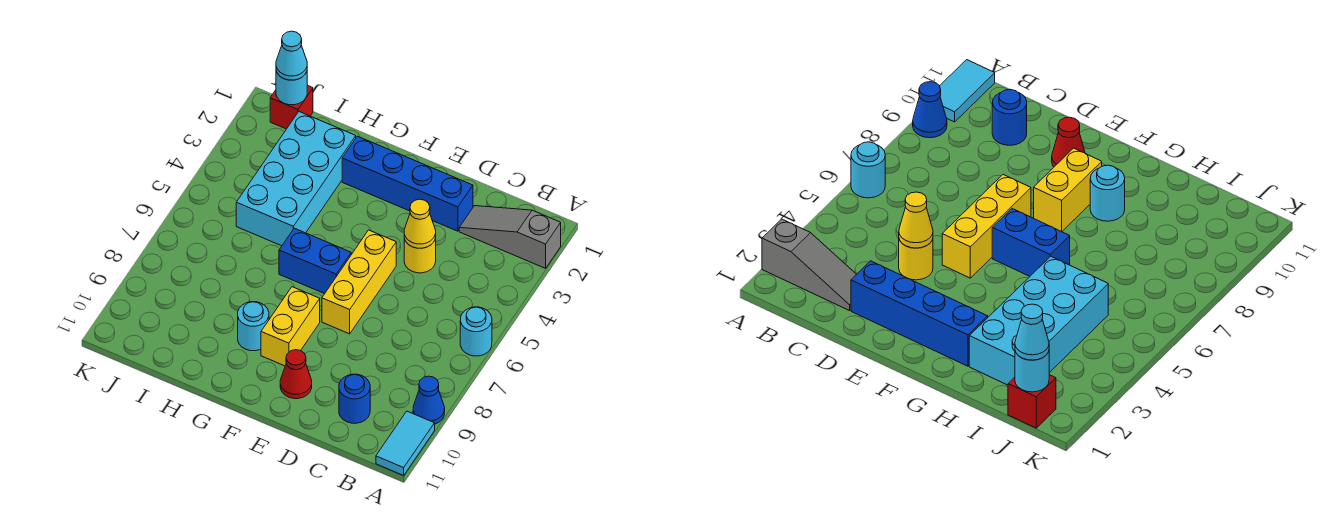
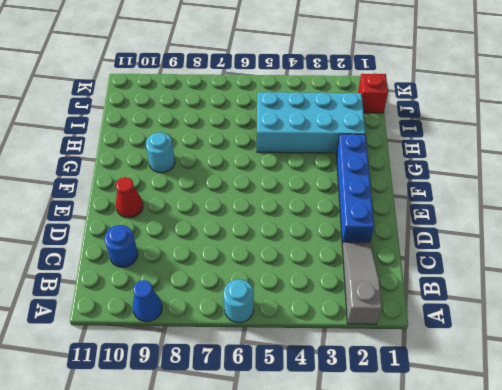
none -> cyan tile A10:A11 level 1
none -> yellow round brick D4 level 1
none -> yellow brick E5:E7 level 1

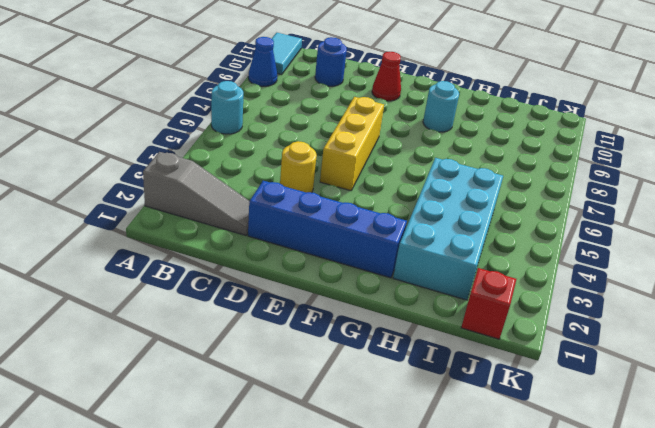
none -> blue brick F6:G6 level 1
none -> yellow brick F8:F9 level 1
none -> yellow cone D4 level 2

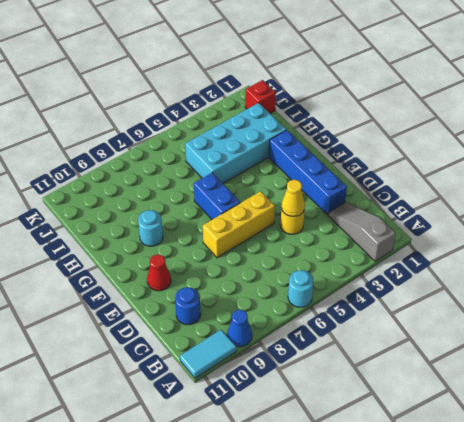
none -> yellow brick F8:F9 level 1
none -> cyan round brick J1 level 2
none -> cyan cone J1 level 3

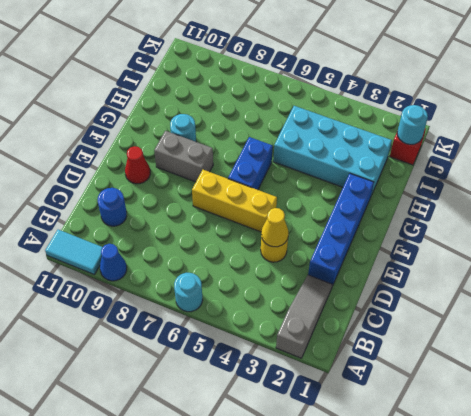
grey brick F8:F9 level 1 -> yellow brick F8:F9 level 1
none -> cyan cone J1 level 3

